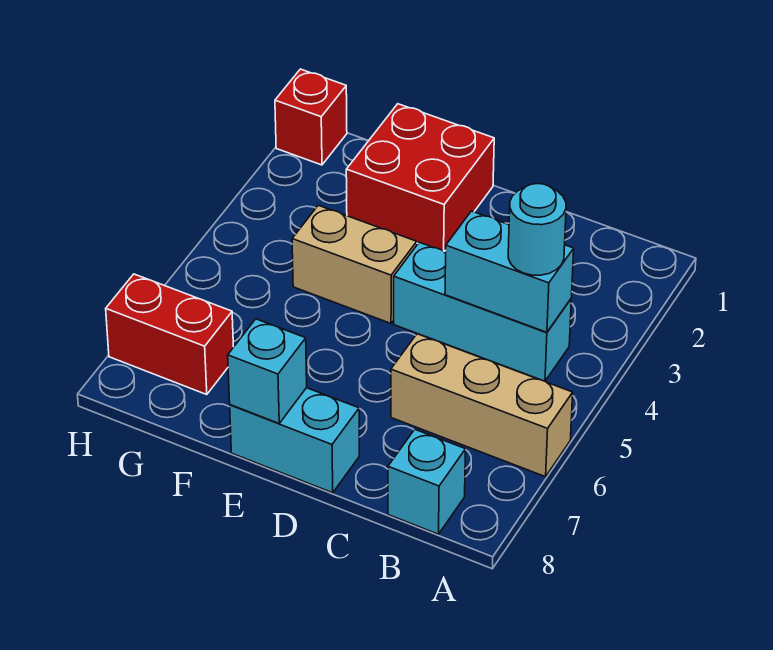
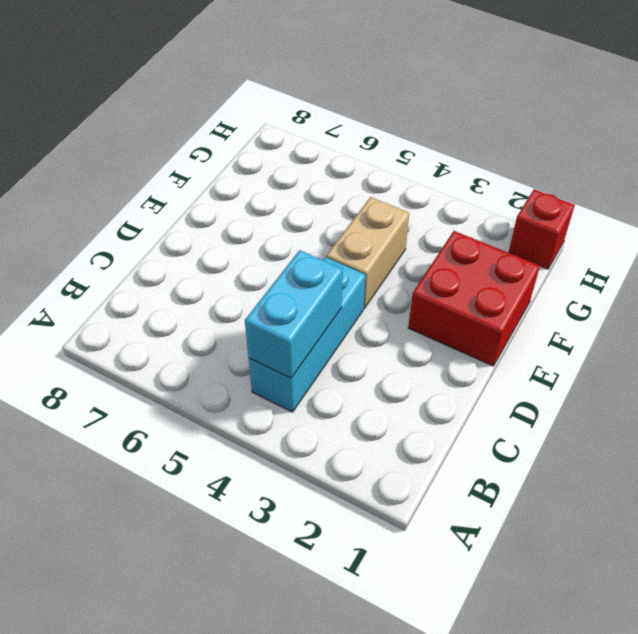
none -> tan brick A6:C6 level 1
none -> cyan brick B8 level 1

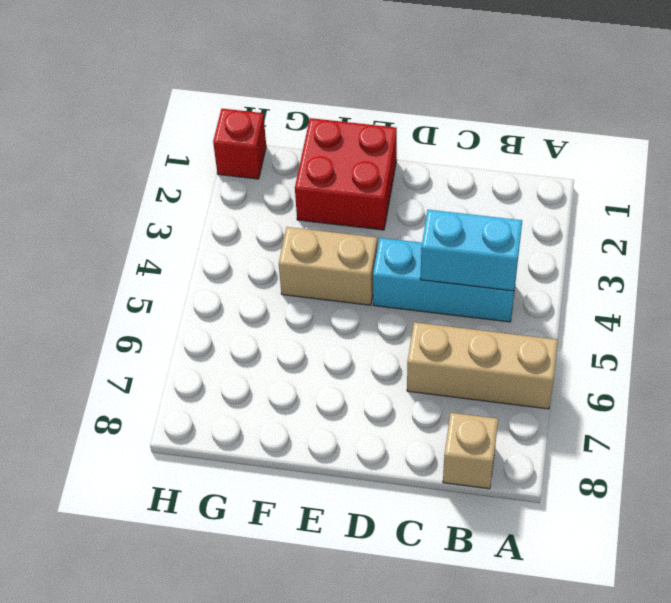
tan brick B8 level 1 -> cyan brick B8 level 1
none -> cyan brick D8:E8 level 1
none -> red brick G7:H7 level 1

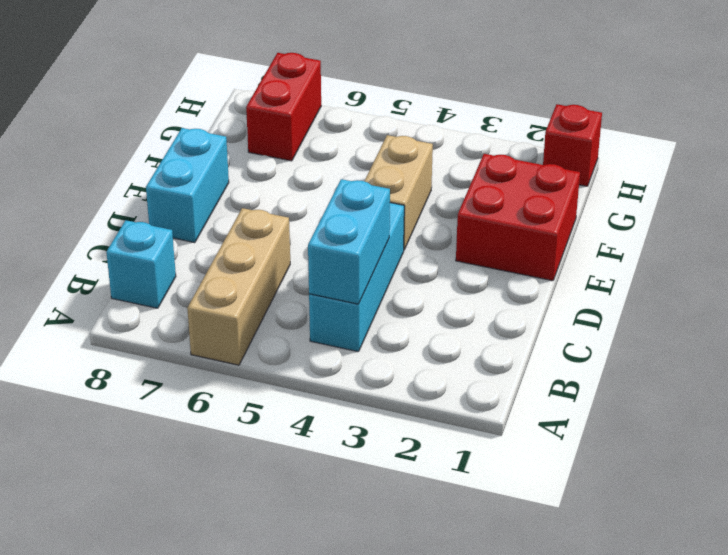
none -> cyan brick E8 level 2
none -> cyan round brick B4 level 3

